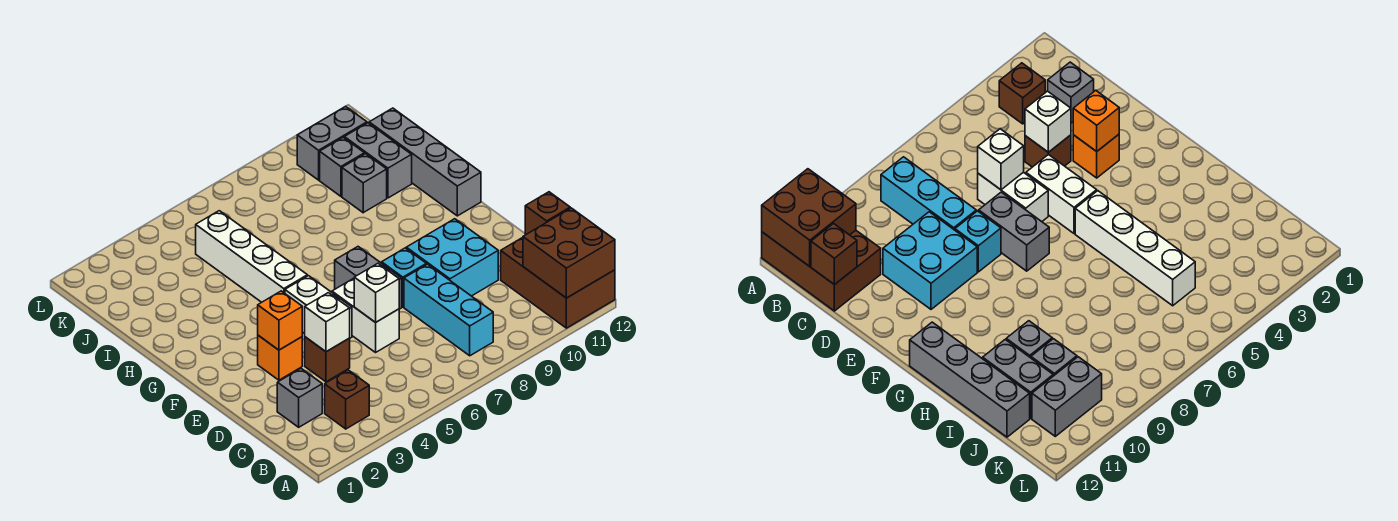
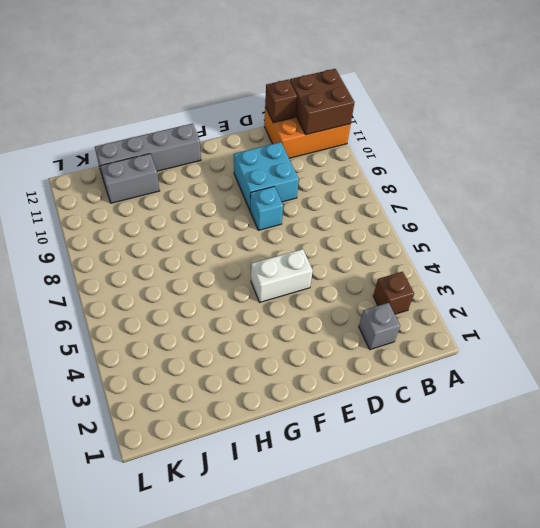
orange brick A11:C12 level 1 -> brown brick A11:C12 level 1
none -> cyan brick B8:D8 level 1
none -> brown brick D4 level 1
none -> white brick D6:E6 level 1

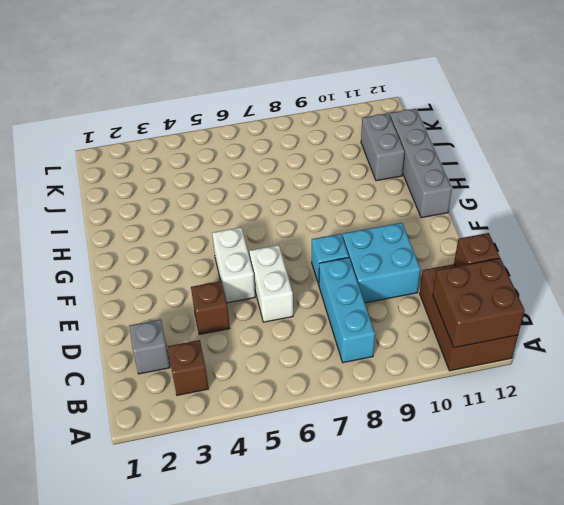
none -> orange brick E3 level 1
none -> grey brick E7:F7 level 1
none -> white brick G5:J5 level 1

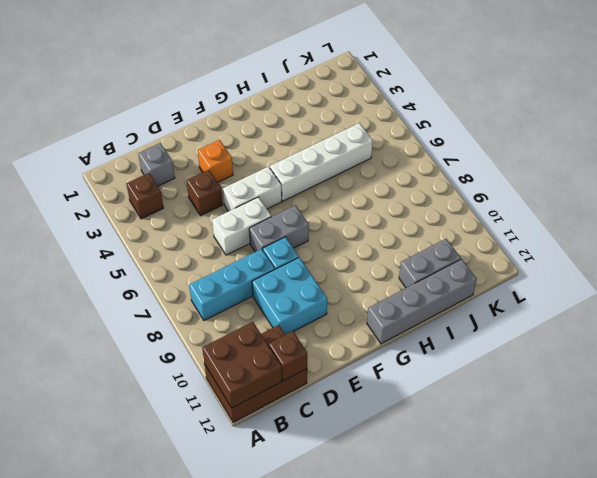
none -> grey brick I10 level 1
none -> grey brick J10 level 1
none -> grey brick K10:K11 level 1

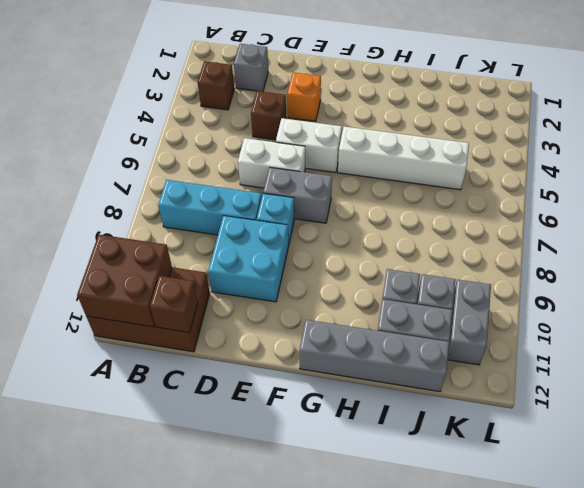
none -> white brick D4 level 2
none -> white brick D6 level 2
none -> orange brick E3 level 2

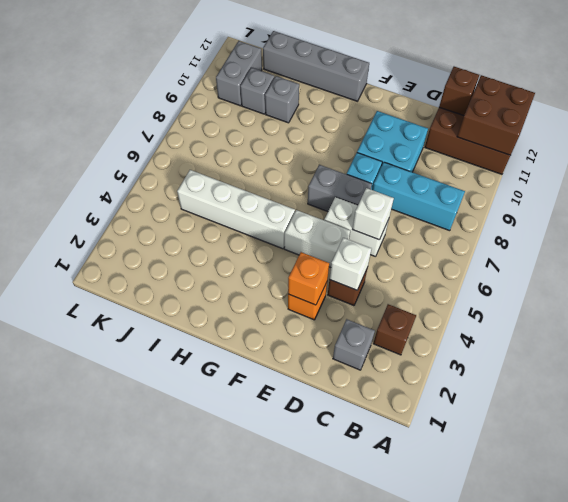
none -> grey brick I11:J11 level 1

